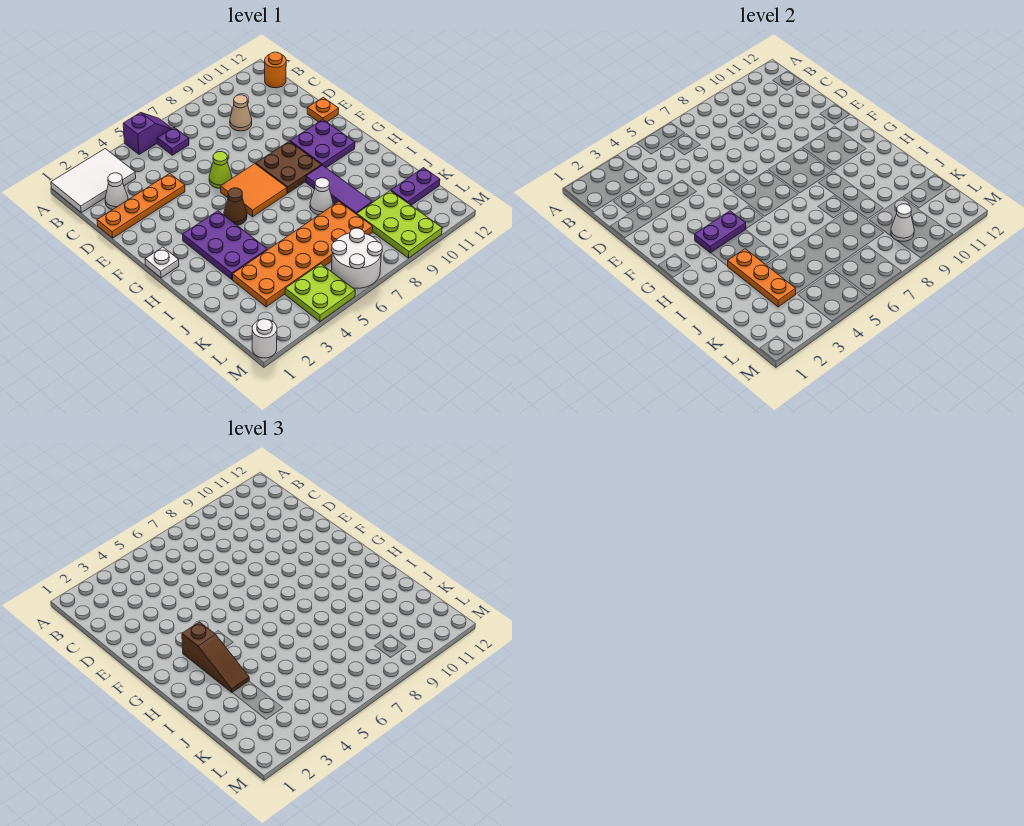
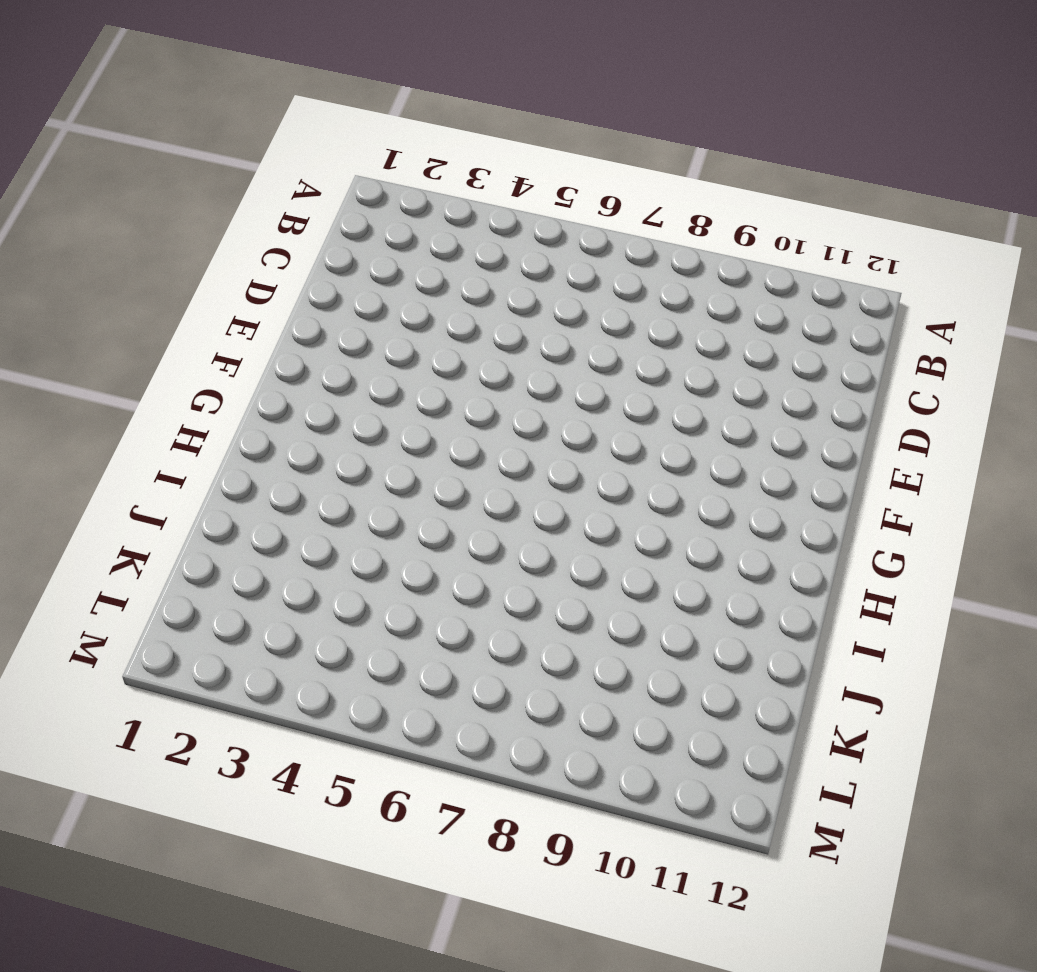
none -> white tile A1:B3 level 1
none -> purple slope A5:A6 level 1 top 5
none -> purple plate B6 level 1

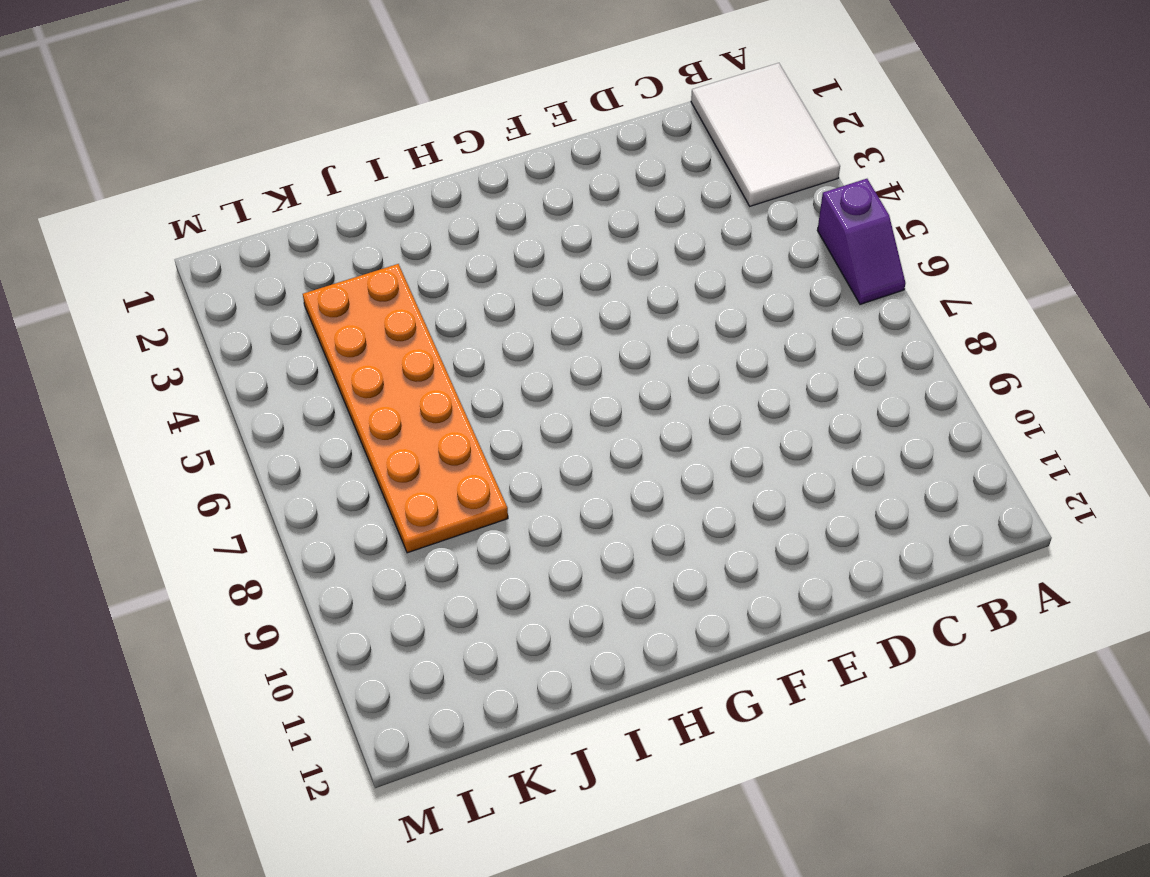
none -> purple plate B6 level 1
none -> orange round brick B12 level 1
none -> white cone C2 level 1

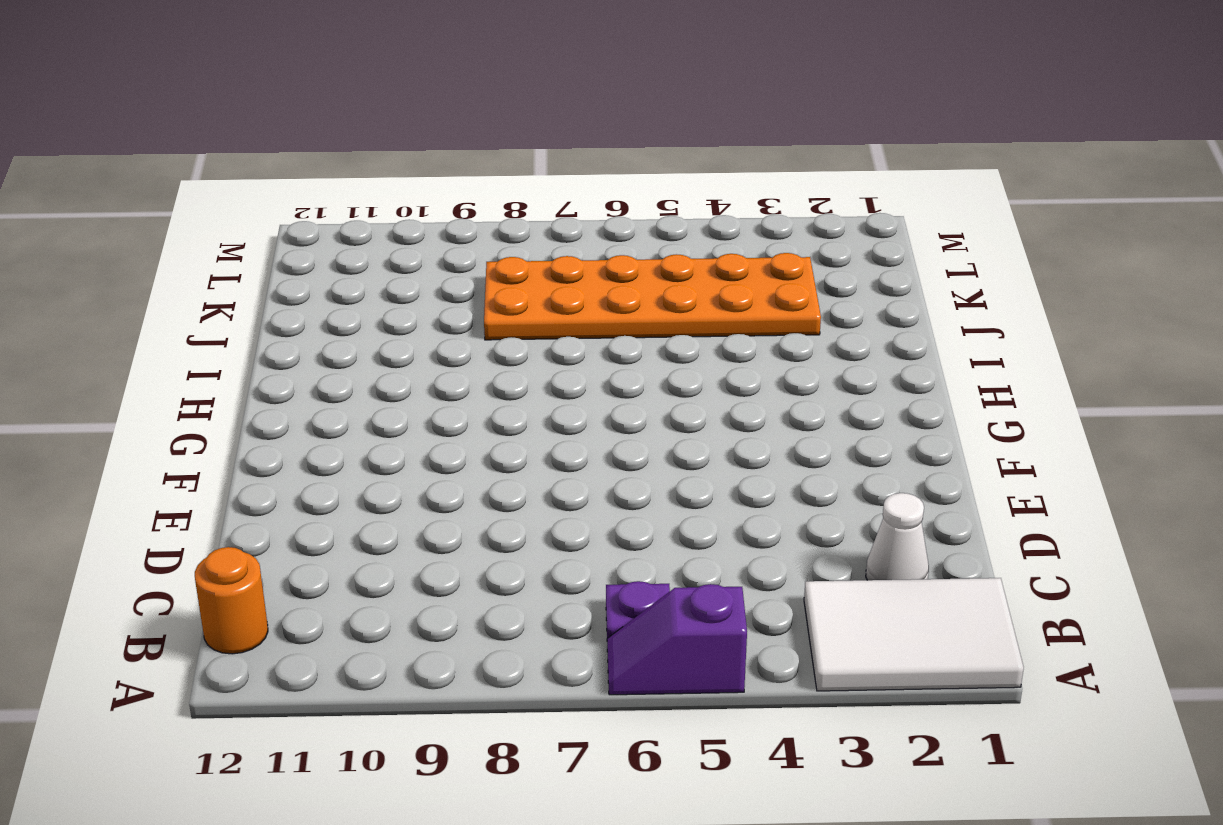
none -> tan cone C9 level 1
none -> orange plate D1:D4 level 1
none -> lime cone E6 level 1

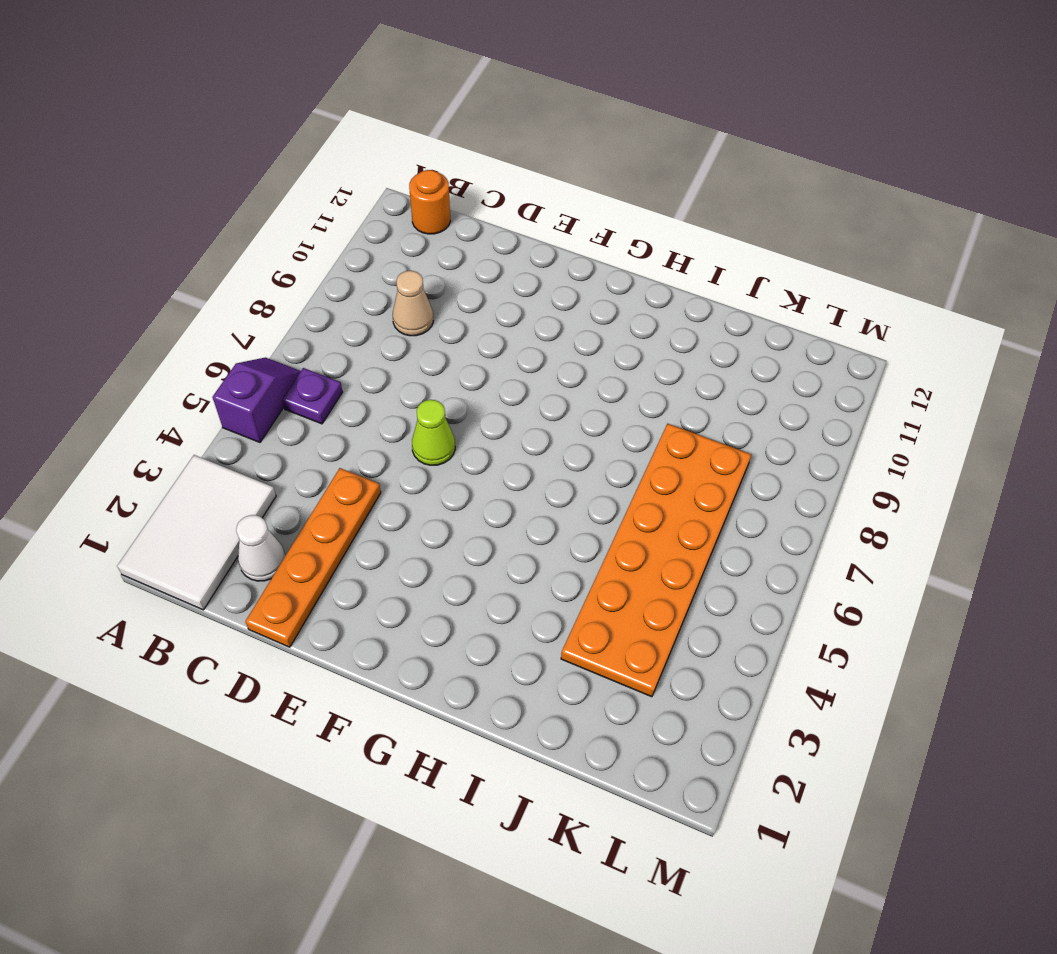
none -> orange plate E12 level 1
none -> orange tile F6:G7 level 1
none -> brown plate F8:G9 level 1

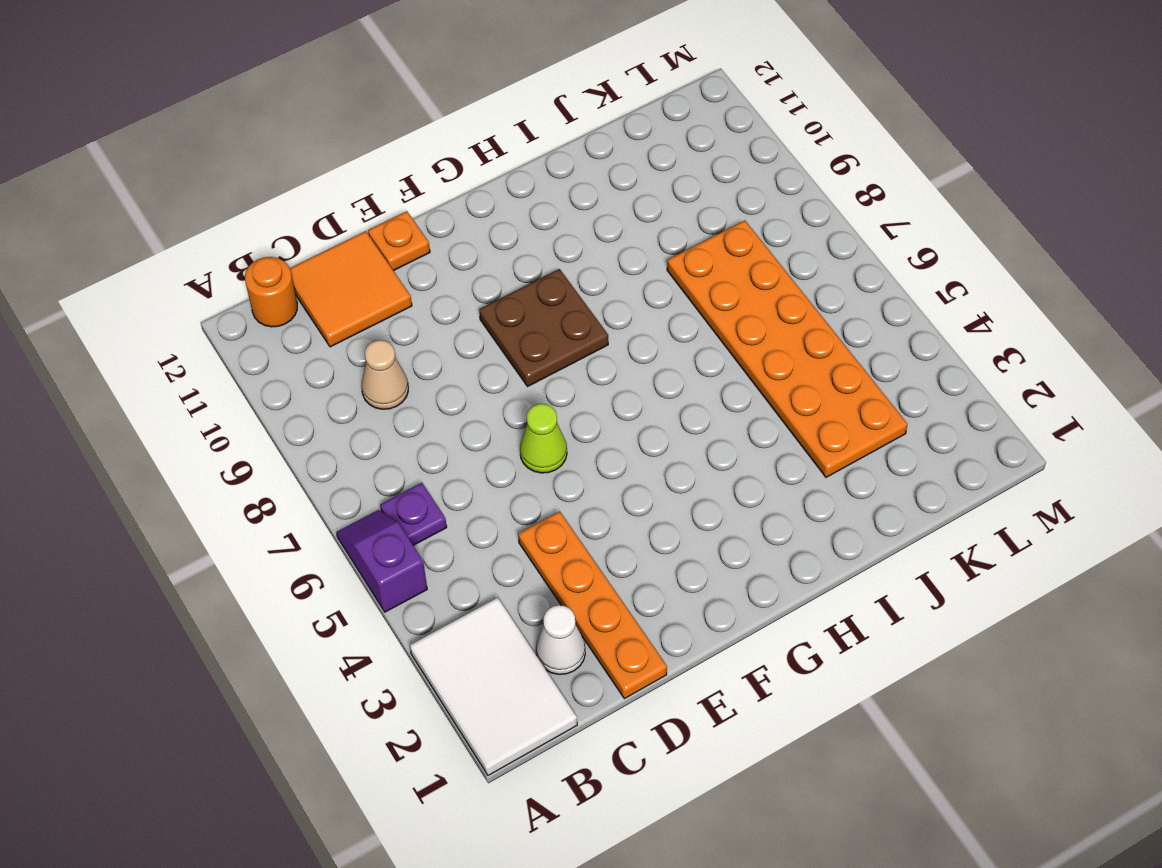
orange tile C11:D12 level 1 -> orange tile F6:G7 level 1
none -> purple plate F10:G11 level 1
none -> white plate G1 level 1
none -> purple plate G3:I4 level 1

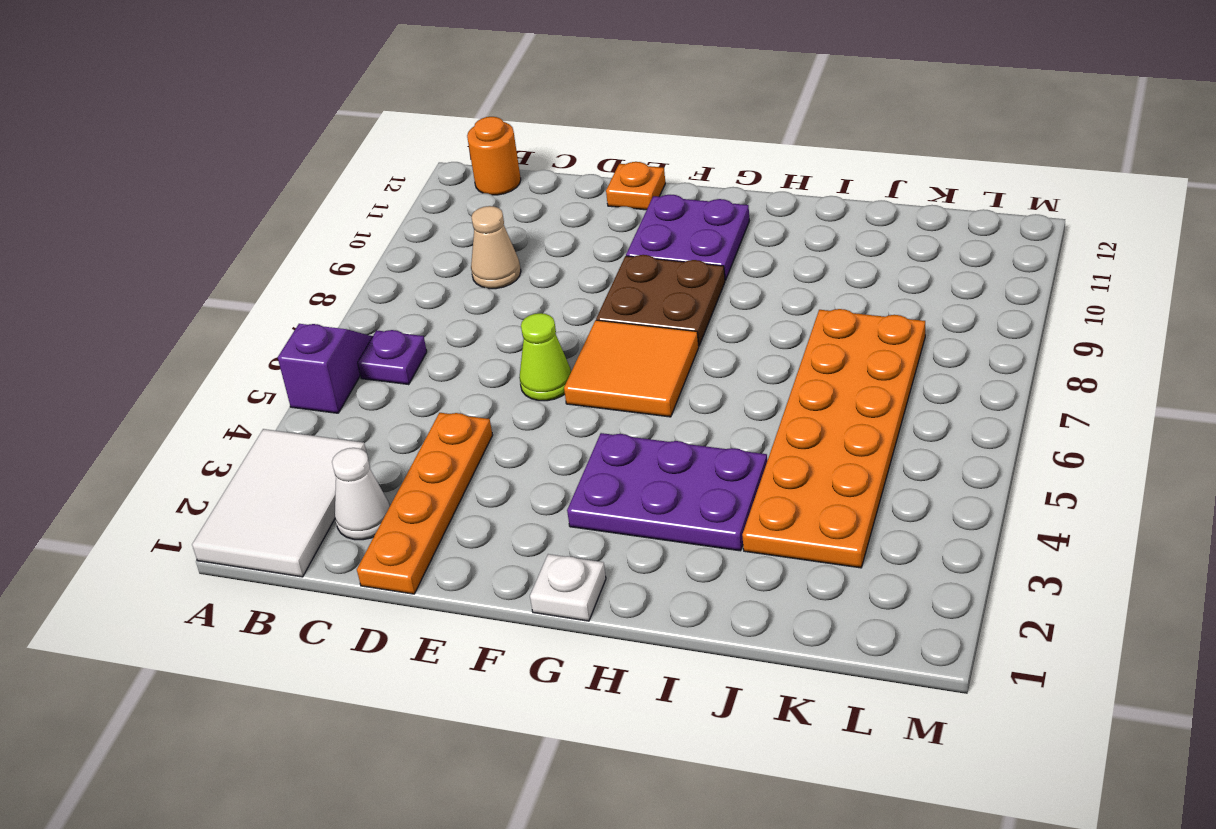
none -> brown cone G5 level 1
none -> purple tile H9:J9 level 1
none -> white cone I8 level 1

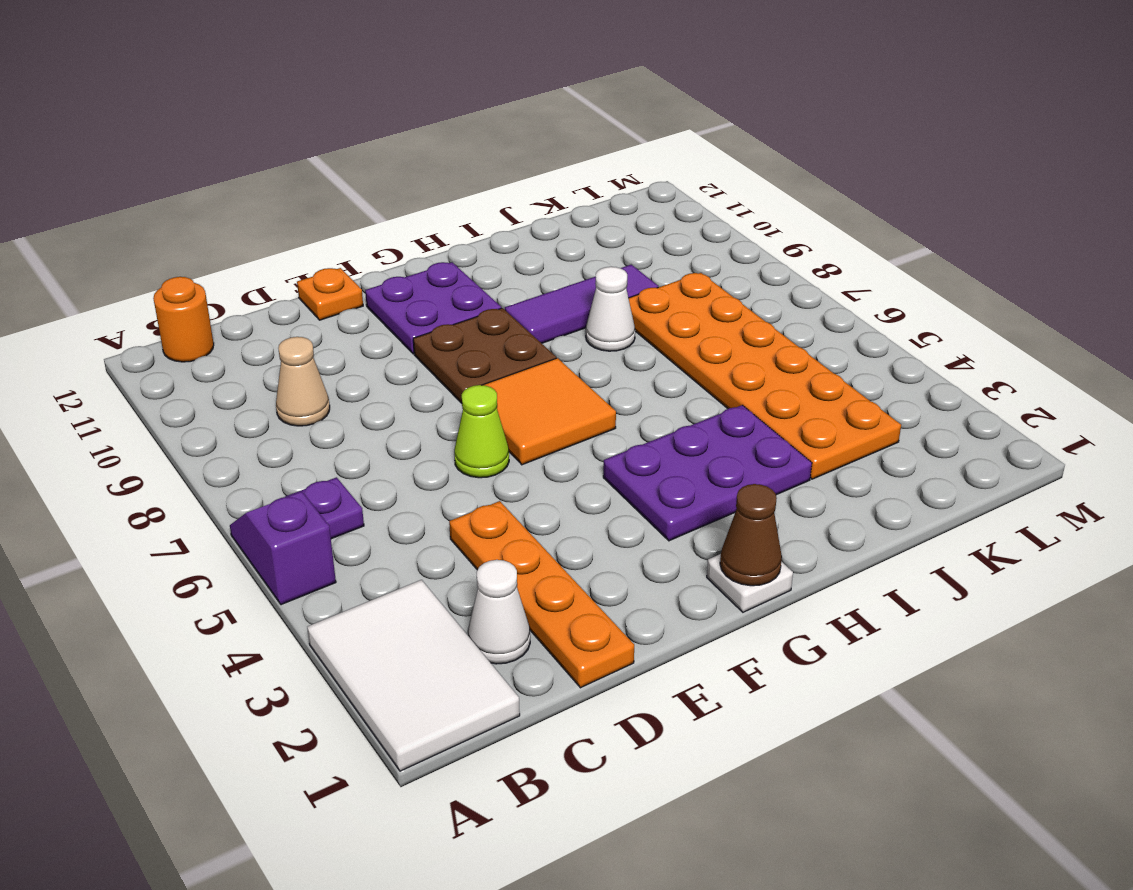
brown cone G1 level 2 -> brown cone G5 level 1
none -> lime plate K9:M10 level 1
none -> purple plate K11:K12 level 1
none -> lime plate L4:M5 level 1

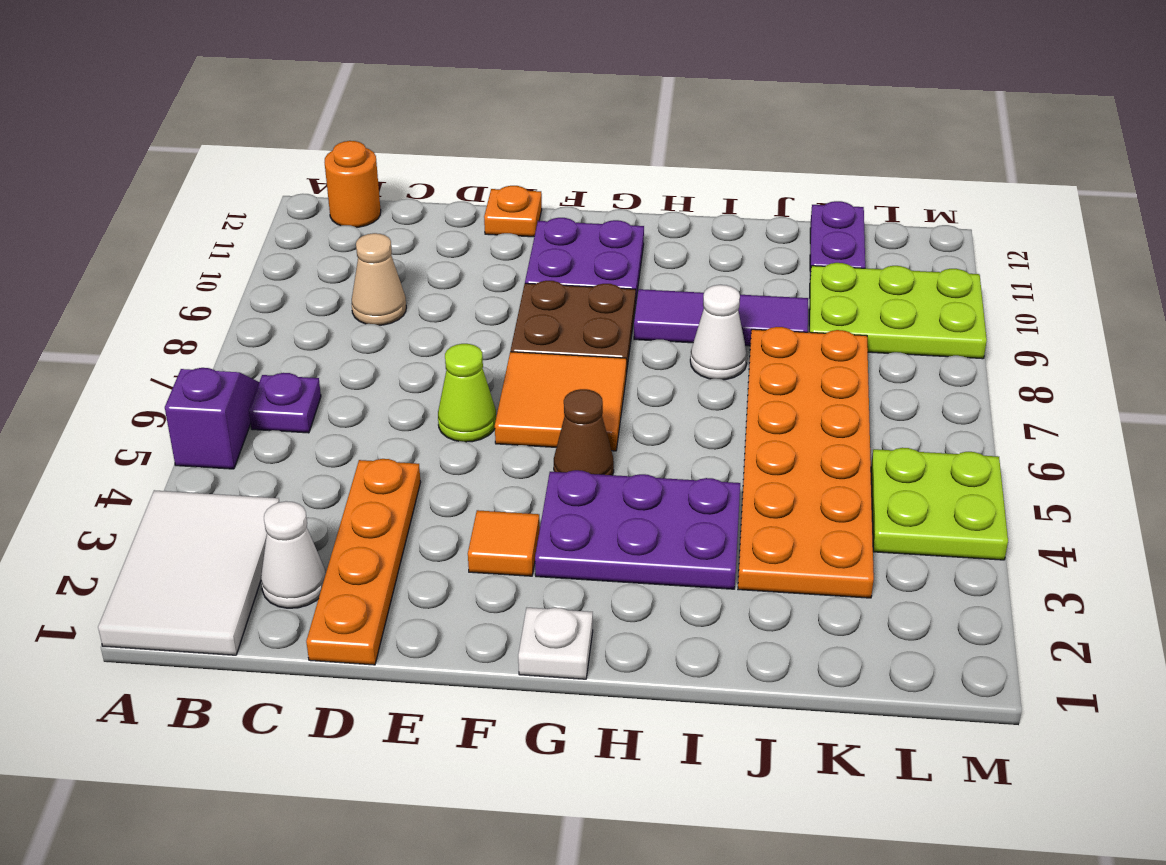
orange tile F3 level 1 -> none
none -> white round brick L6:M7 level 1
none -> white round brick M1 level 1
none -> purple plate G3:G4 level 2

